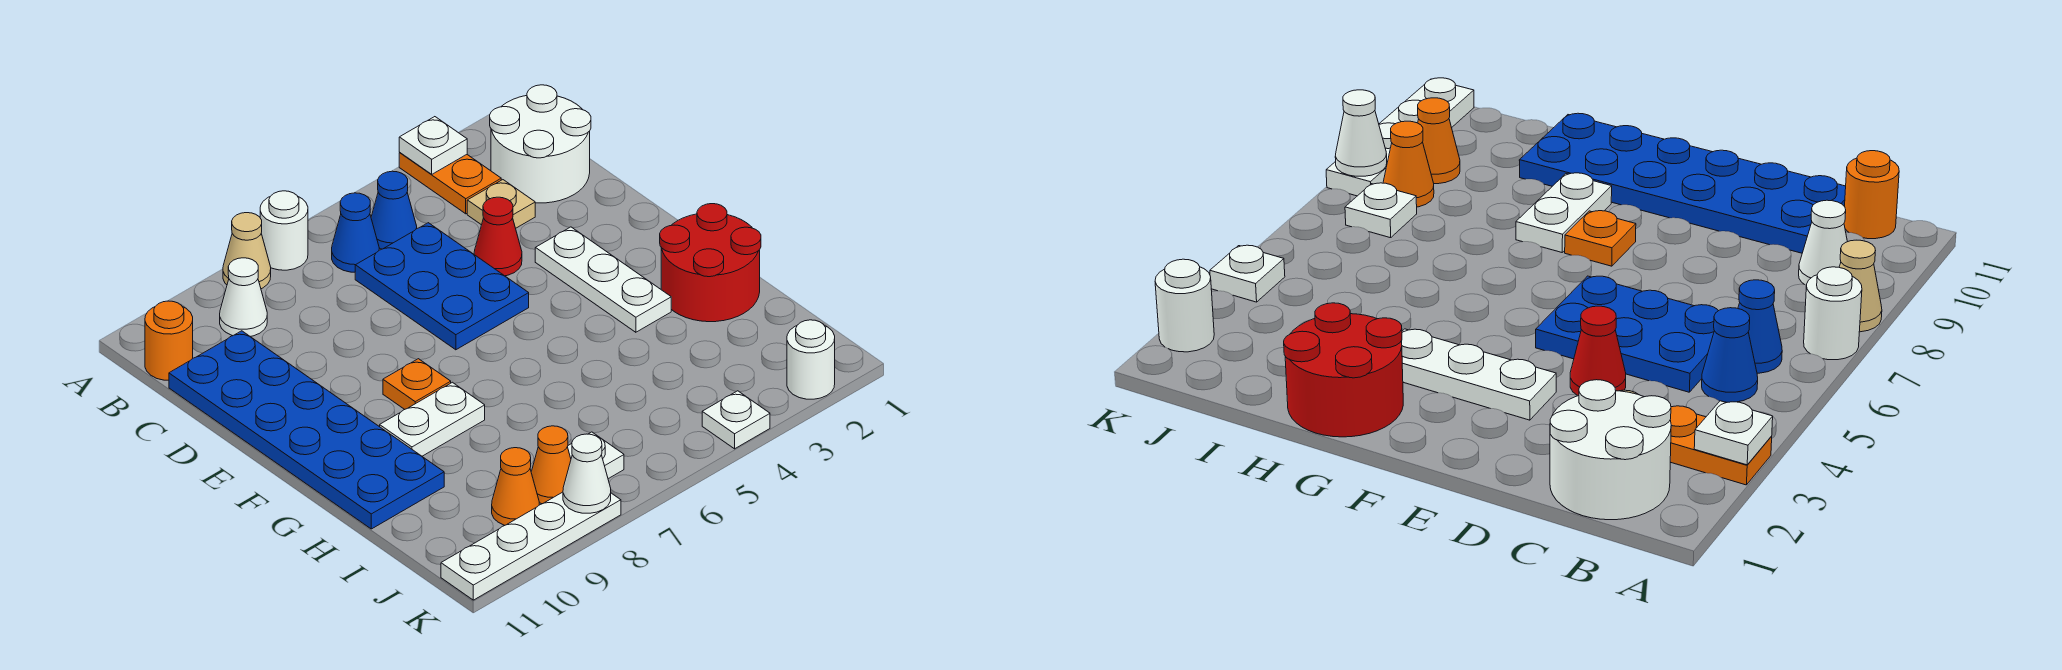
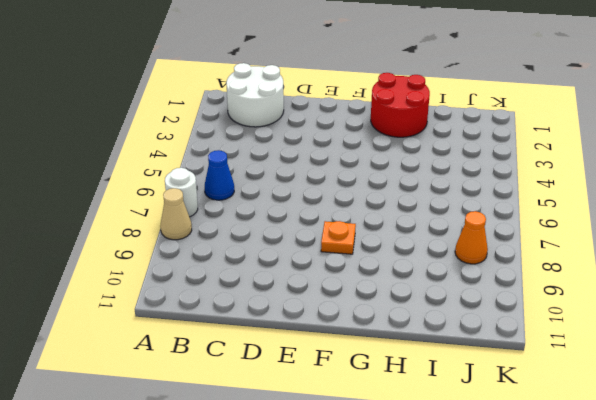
none -> orange plate A3:B3 level 1
none -> blue cone B5 level 1
none -> white cone B9 level 1

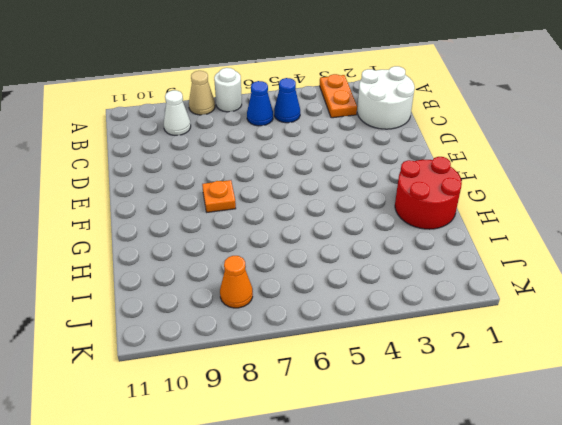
none -> orange round brick B11 level 1
none -> tan plate C3 level 1
none -> blue plate C5:E6 level 1

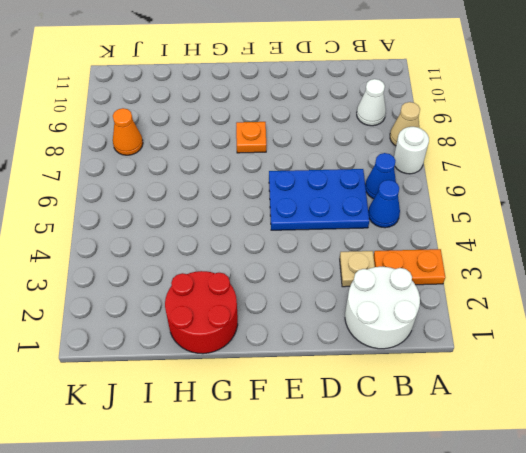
none -> orange round brick B11 level 1
none -> blue plate C10:H11 level 1
none -> red cone D4 level 1

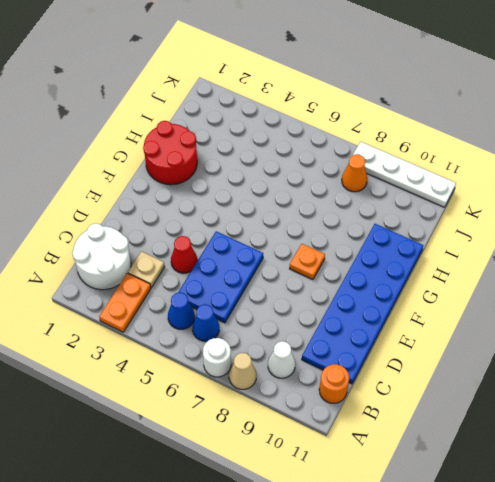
none -> white plate E3:G3 level 1
none -> white plate G8:G9 level 1
none -> white plate J7 level 1

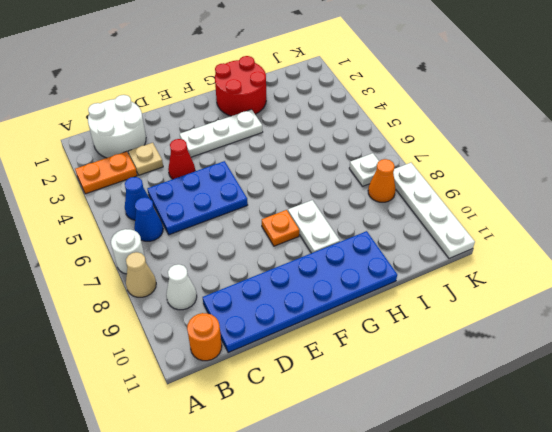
none -> orange cone J9 level 1
none -> white round brick K2 level 1
none -> white plate K4 level 1

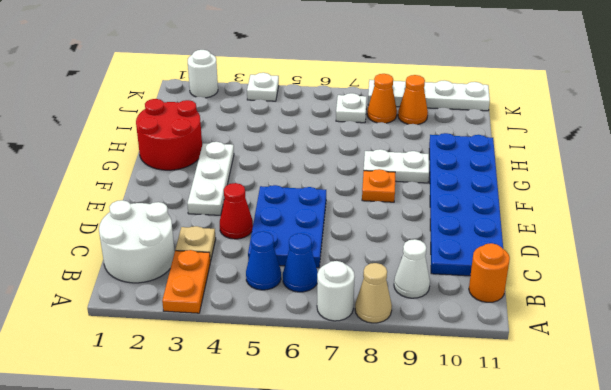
none -> white plate A3 level 2
none -> white cone K8 level 2

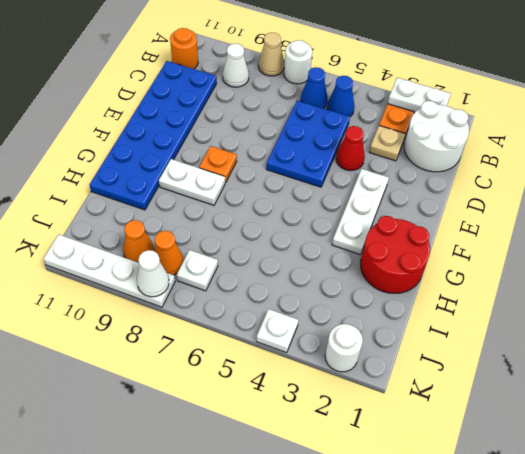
white plate A2:A3 level 2 -> white plate A3 level 2

